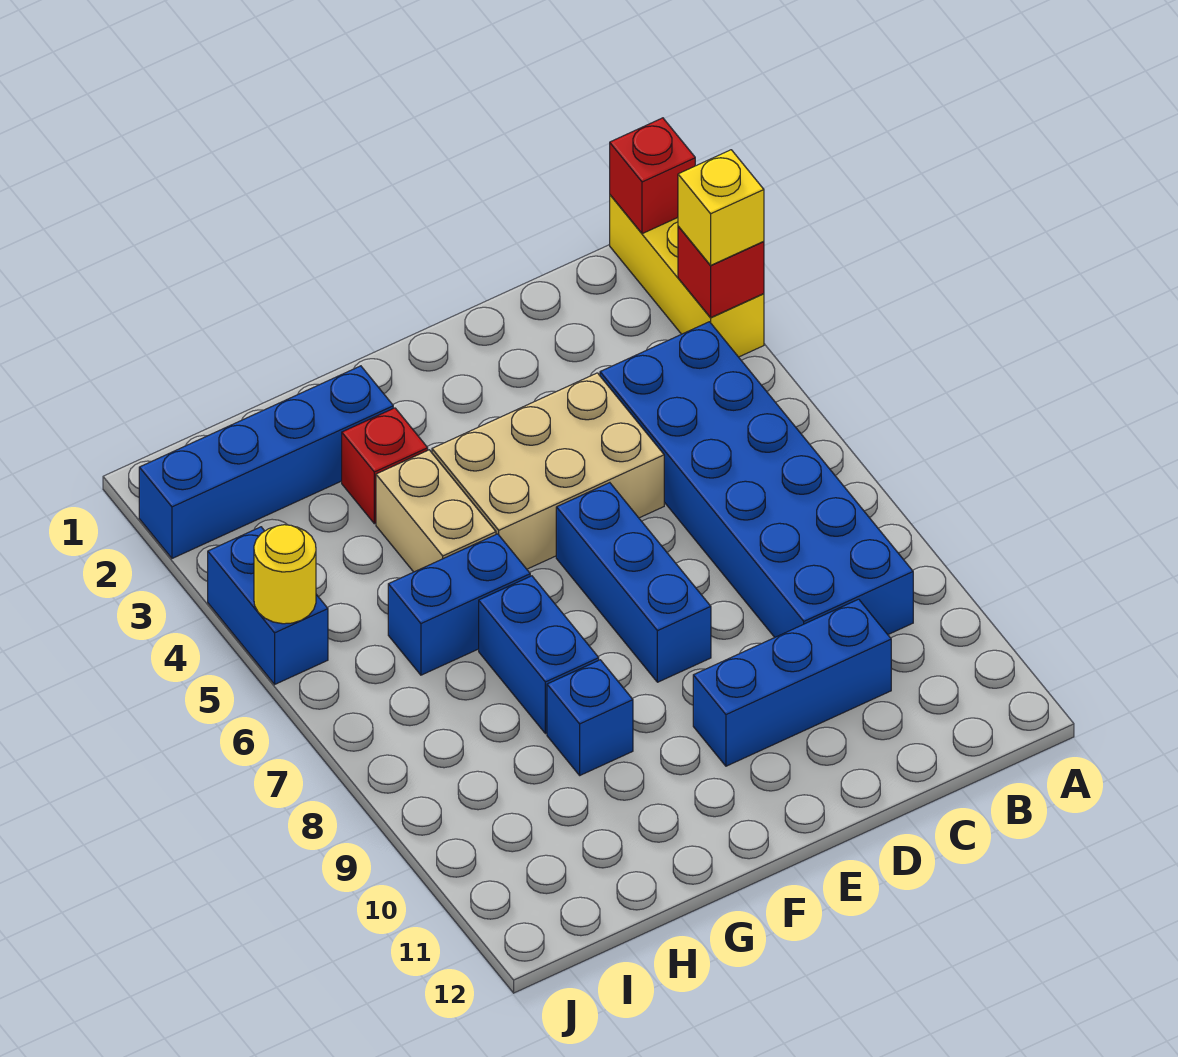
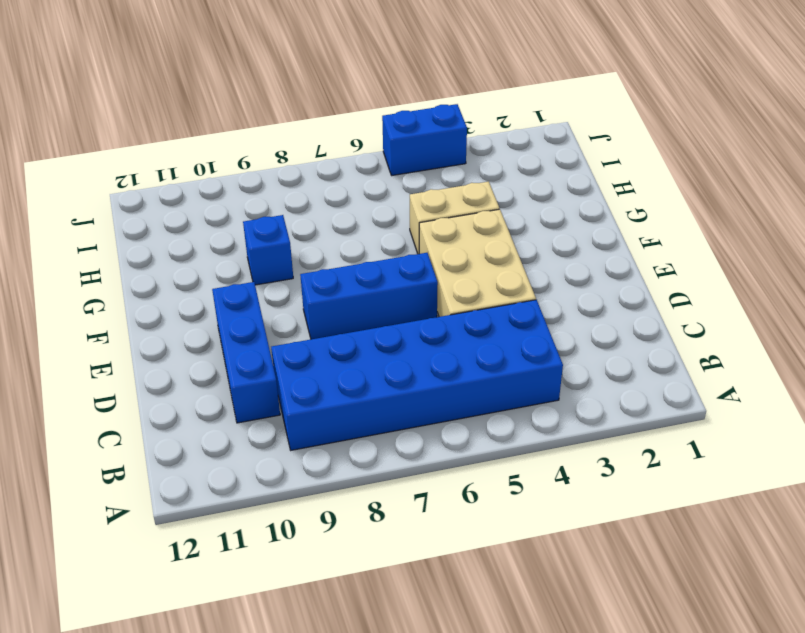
none -> yellow brick A1:A3 level 1
none -> blue brick G2:J2 level 1
none -> red brick G3 level 1

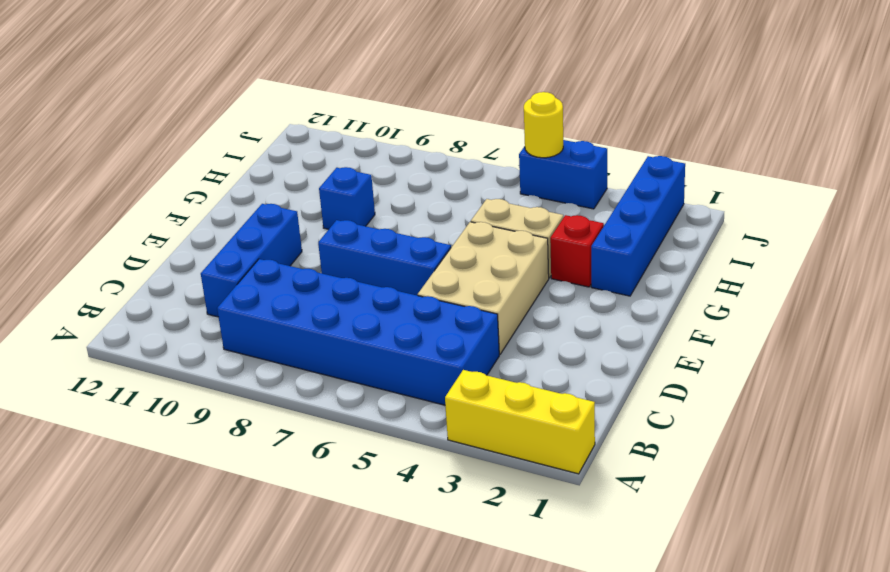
none -> blue brick G6:H6 level 1
none -> blue brick G7:G8 level 1
none -> red brick A1 level 2

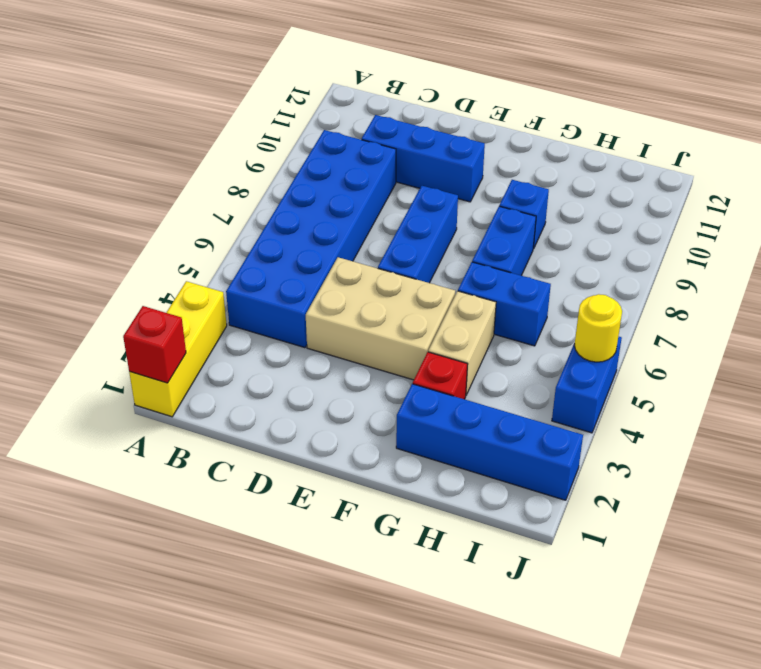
none -> red brick A3 level 2
none -> yellow brick A3 level 3

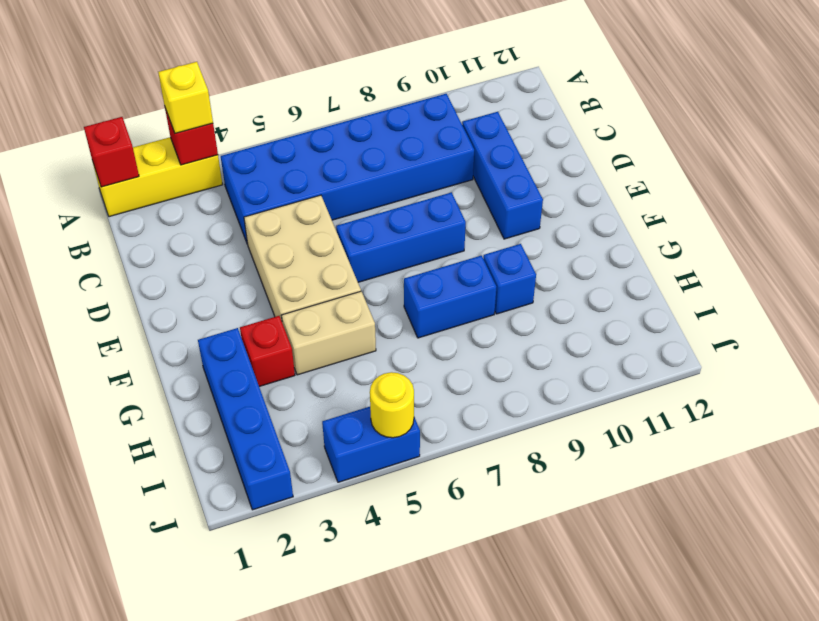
none -> blue brick G6:H6 level 1

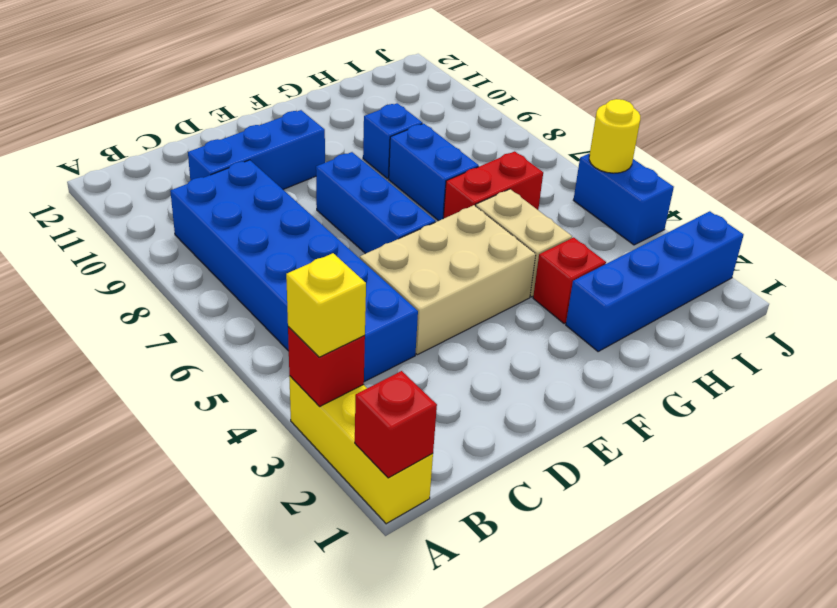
red brick G6:H6 level 1 -> blue brick G6:H6 level 1

